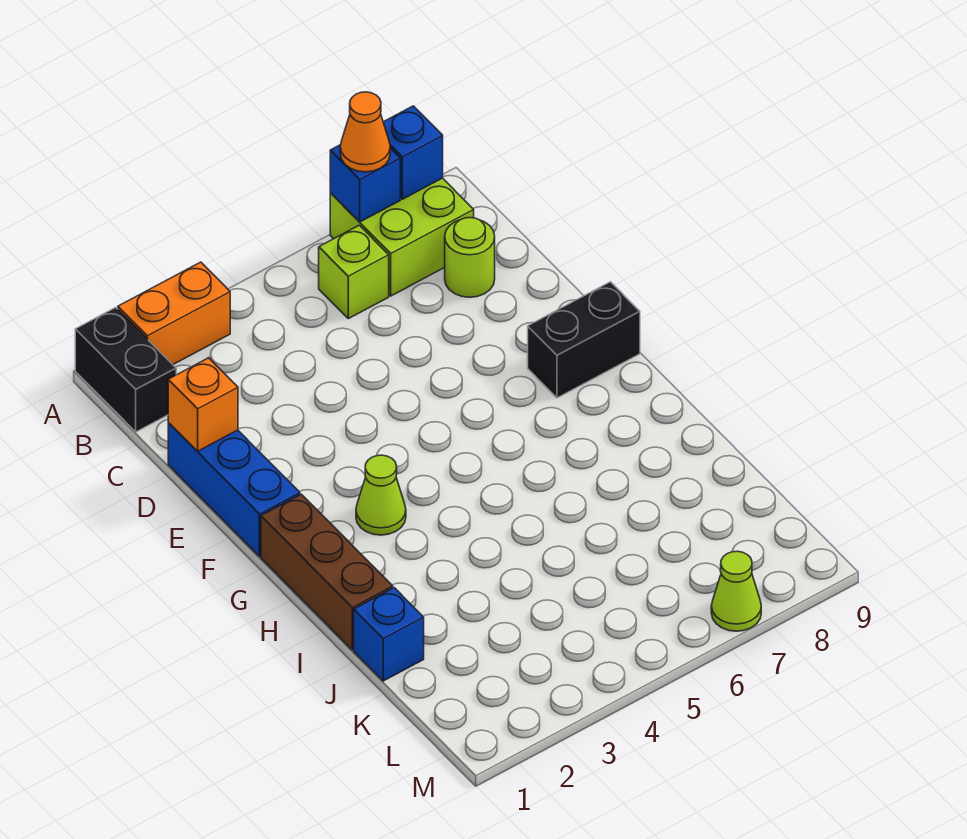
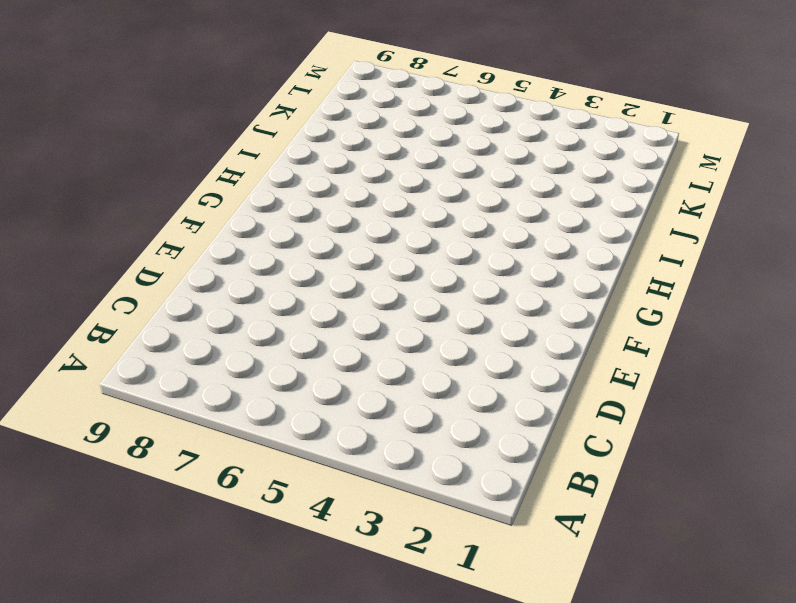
none -> black brick A1:B1 level 1
none -> orange brick A2:A3 level 1
none -> lime brick A7:B8 level 1

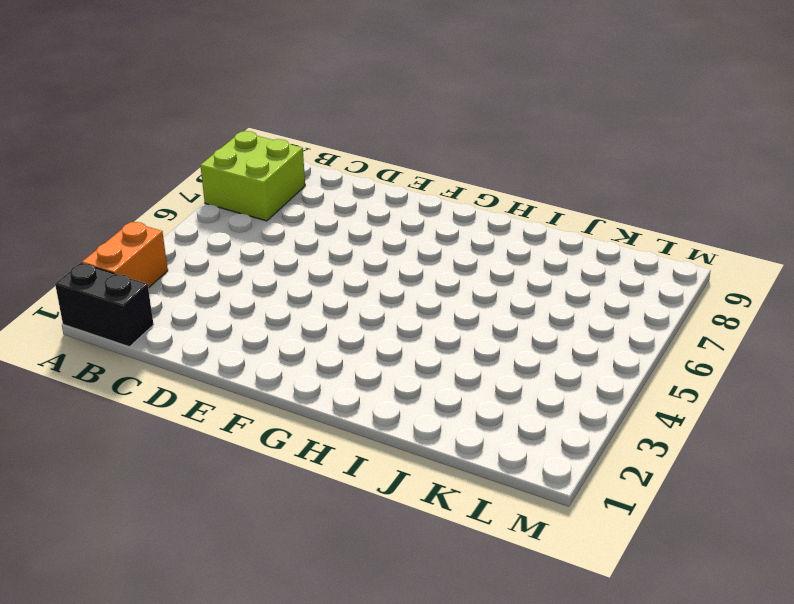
none -> lime brick B6 level 1
none -> lime round brick C8 level 1
none -> blue brick D1:F1 level 1

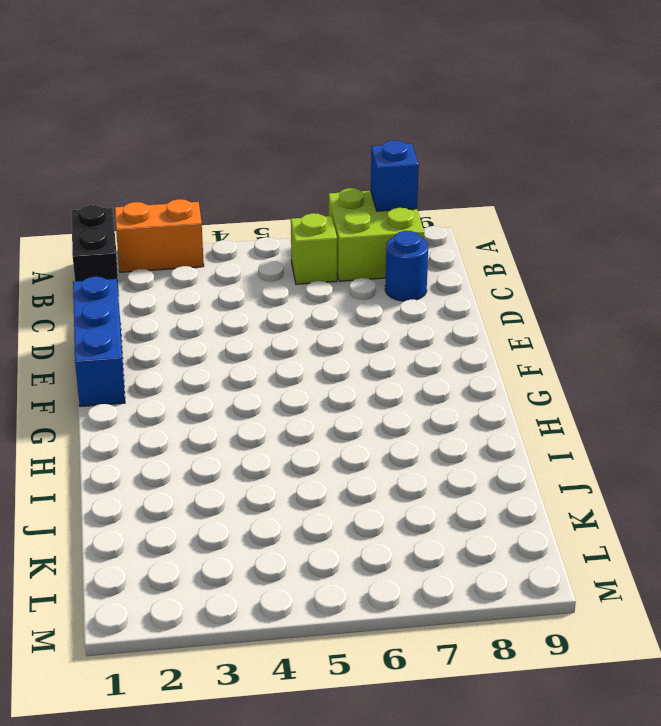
blue round brick C8 level 1 -> lime round brick C8 level 1
none -> black brick F8:F9 level 1
none -> brown brick G1:I1 level 1
none -> lime cone G3 level 1

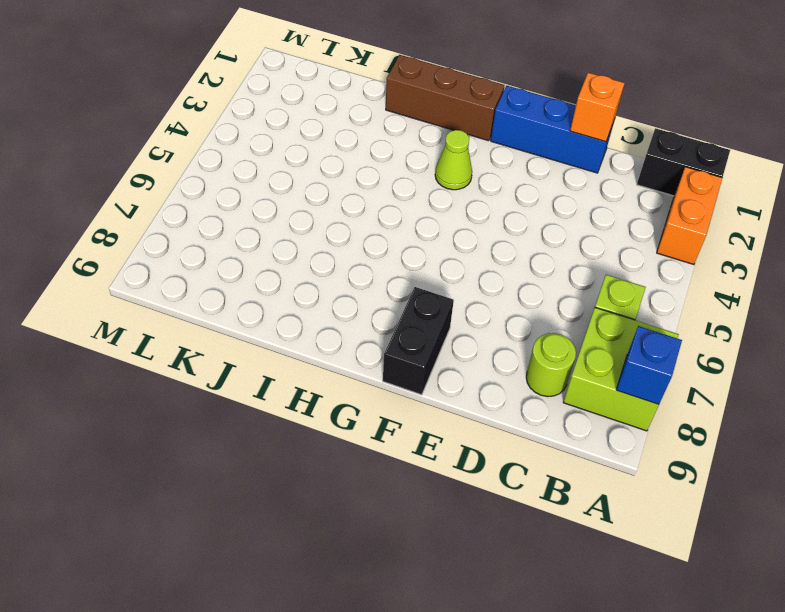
none -> blue brick J1 level 1
none -> lime cone M7 level 1
none -> blue brick A7 level 2

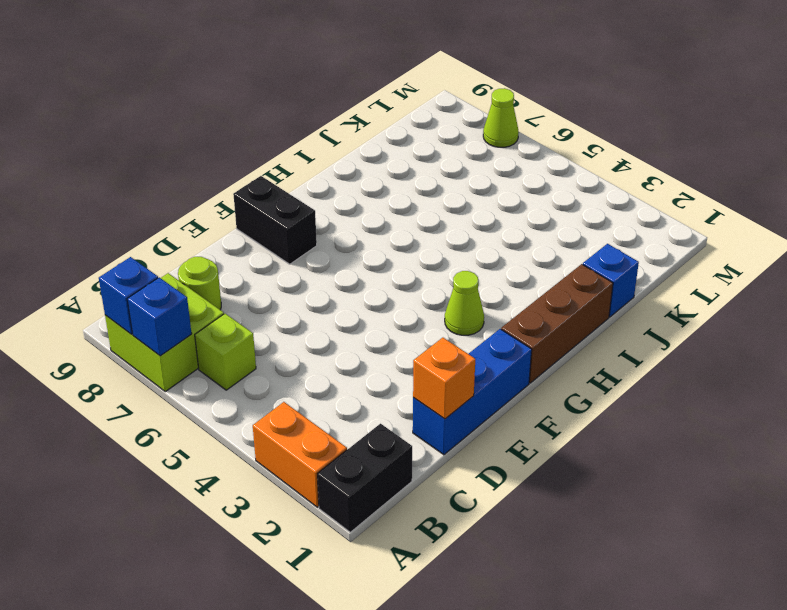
none -> orange cone A7 level 3

